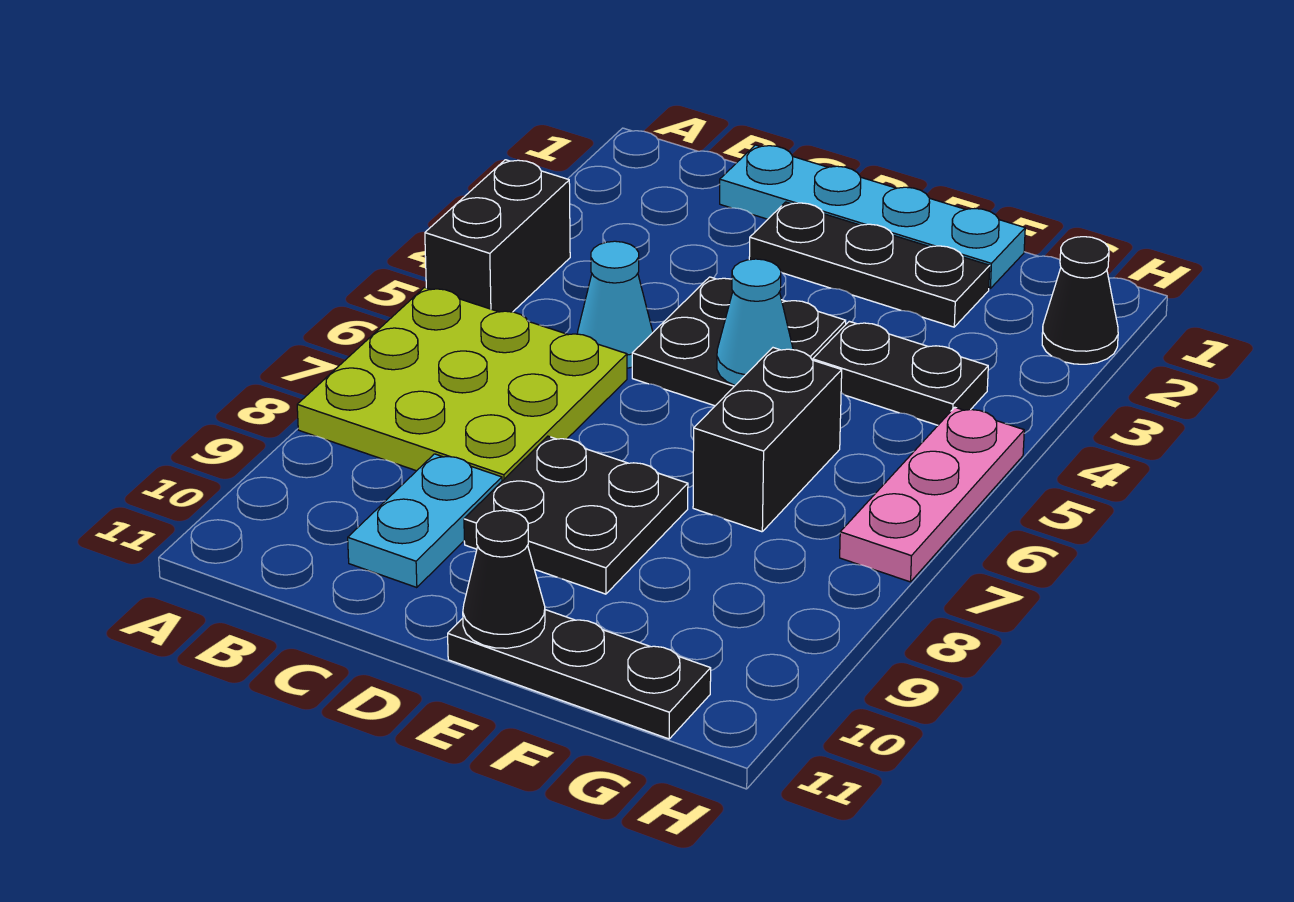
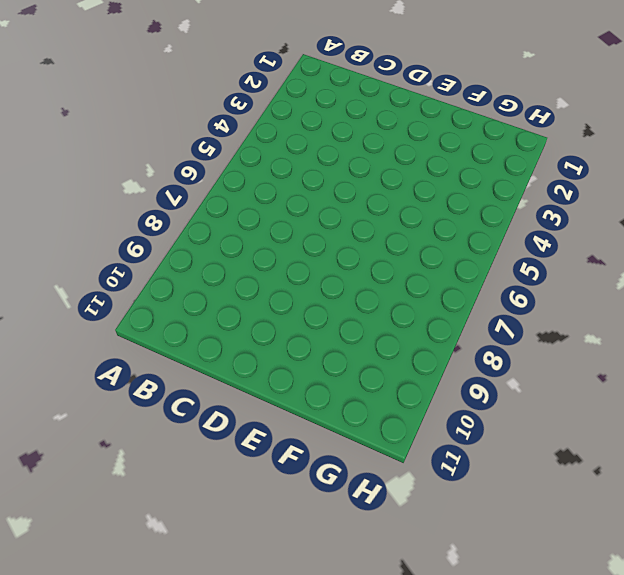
none -> black brick A4:A5 level 1
none -> lime plate A6:C8 level 1
none -> cyan plate C1:F1 level 1

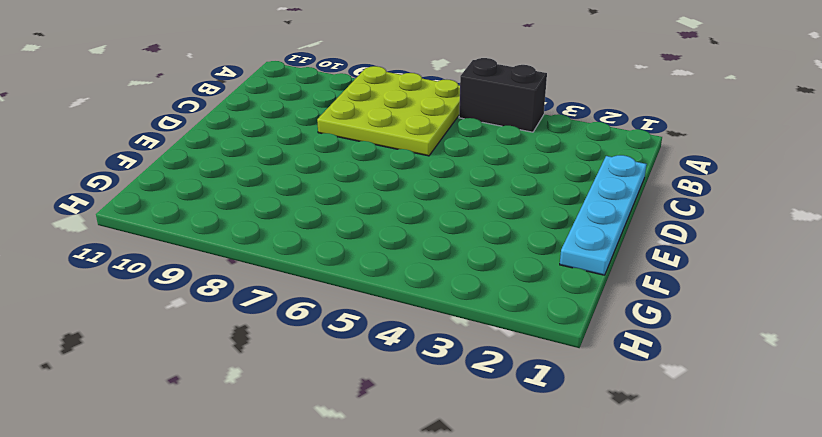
none -> cyan cone C5 level 1
none -> cyan plate C9:C10 level 1
none -> black plate D2:F2 level 1

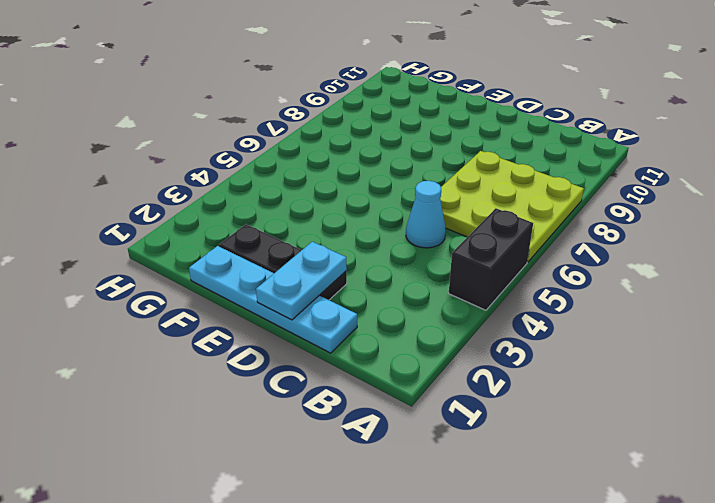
cyan plate D1:D2 level 2 -> cyan plate C9:C10 level 1
none -> black plate D4:E5 level 1
none -> black plate D8:E9 level 1
none -> black plate E11:G11 level 1

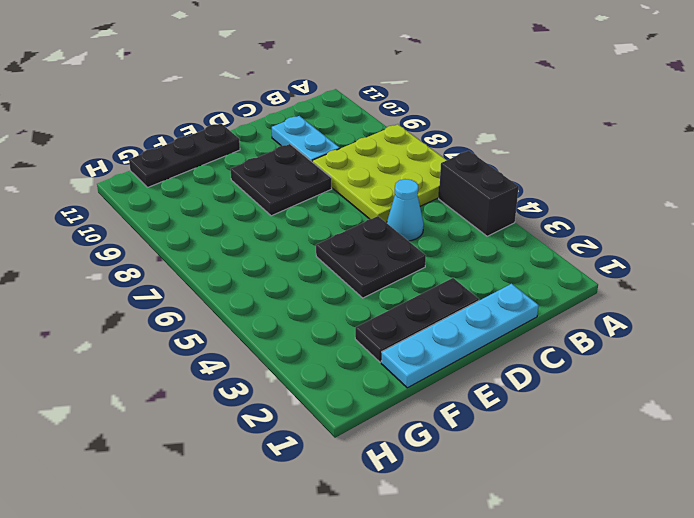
none -> black plate F4:G4 level 1
none -> black brick F6:F7 level 1
none -> black cone H2 level 1

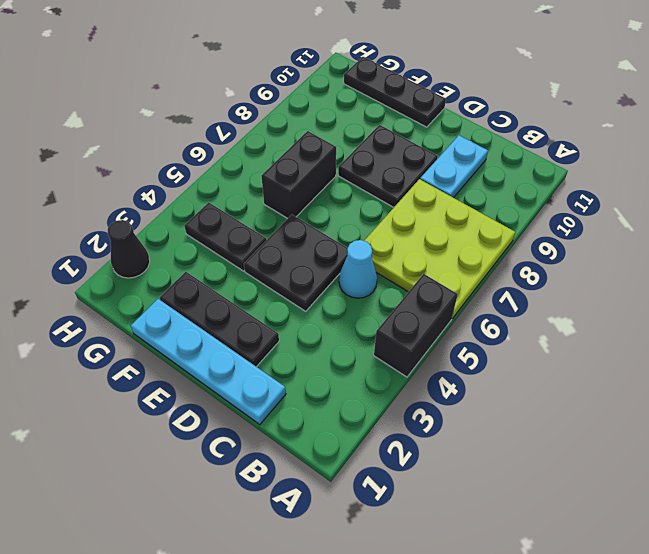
none -> pink plate H5:H7 level 1
none -> cyan cone E5 level 2
none -> black cone E11 level 2

